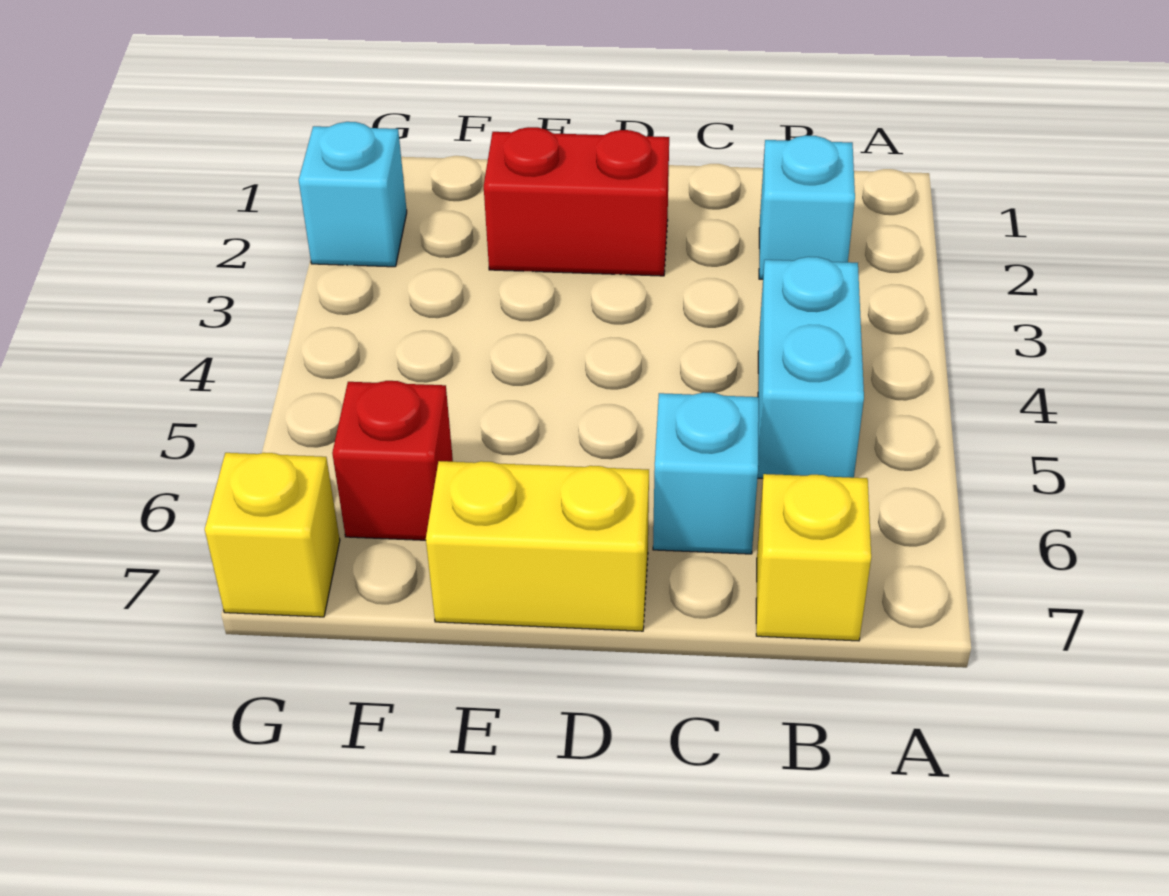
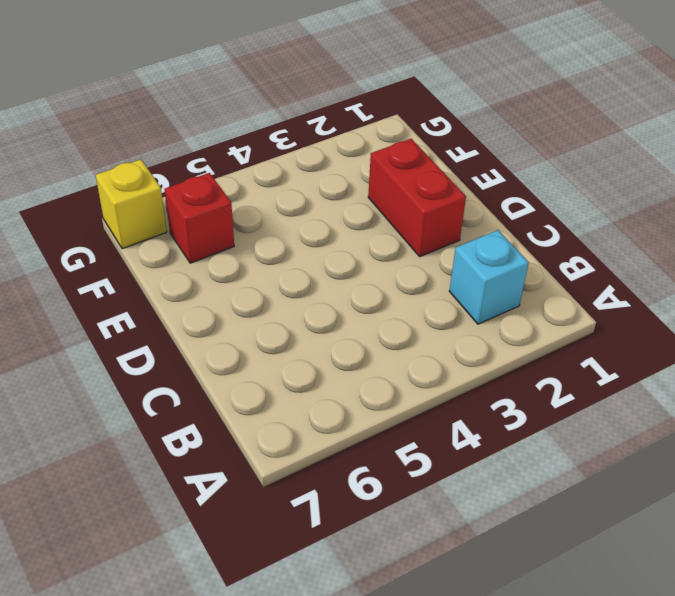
none -> cyan brick B4:B5 level 1
none -> yellow brick B7 level 1

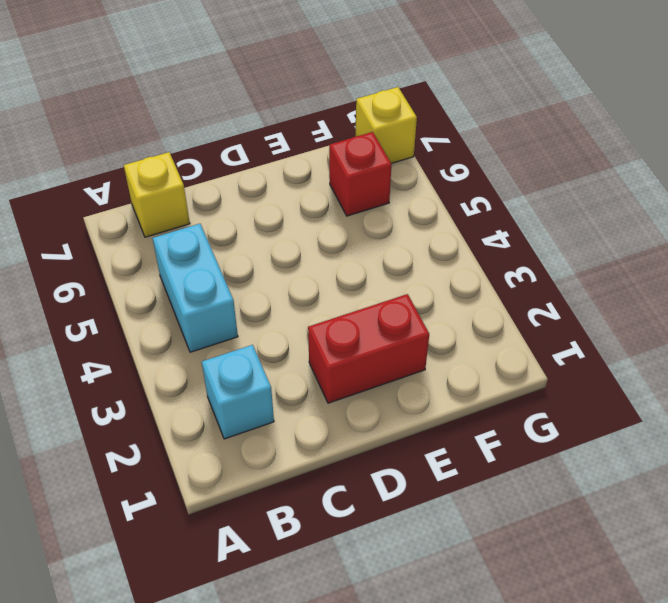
none -> cyan brick C6 level 1
none -> yellow brick D7:E7 level 1

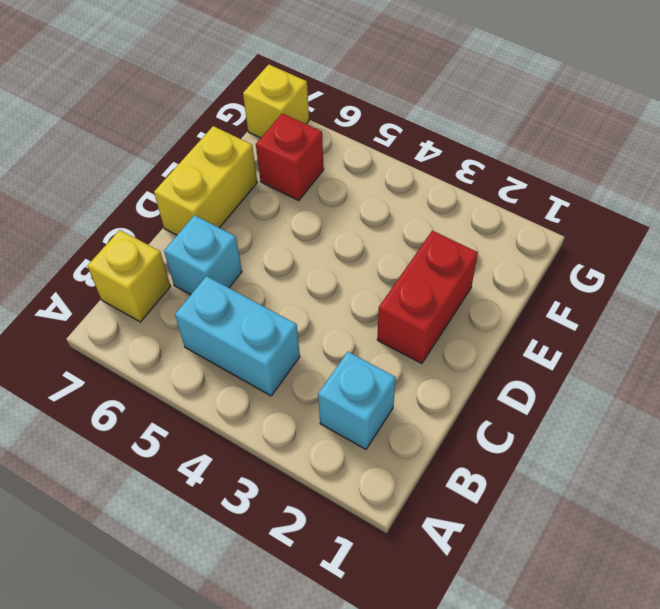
none -> cyan brick G2 level 1

